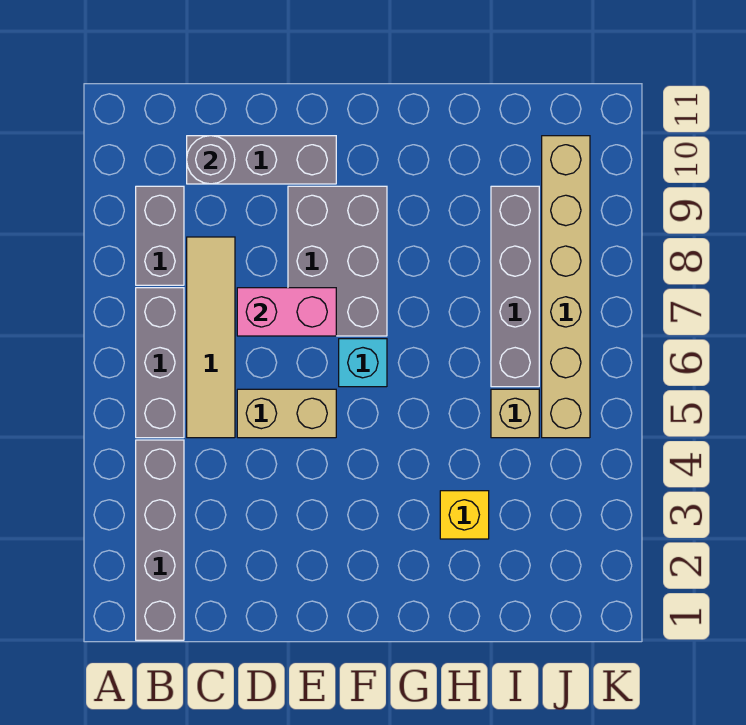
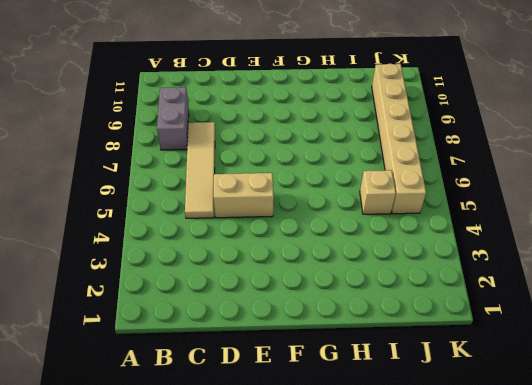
none -> grey brick B1:B4 level 1
none -> grey brick B5:B7 level 1
none -> grey brick C10:E10 level 1

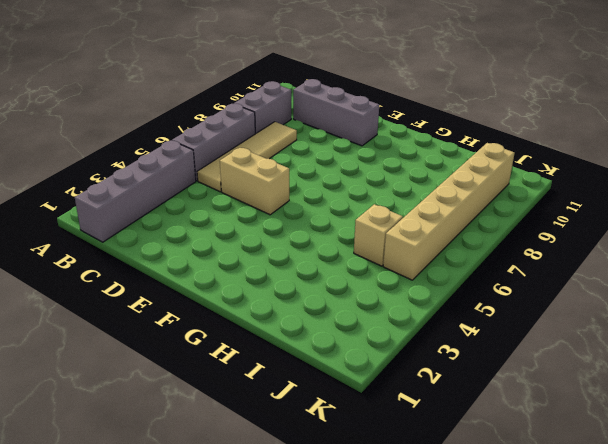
none -> grey brick E7:F9 level 1
none -> cyan brick F6 level 1
none -> yellow brick H3 level 1

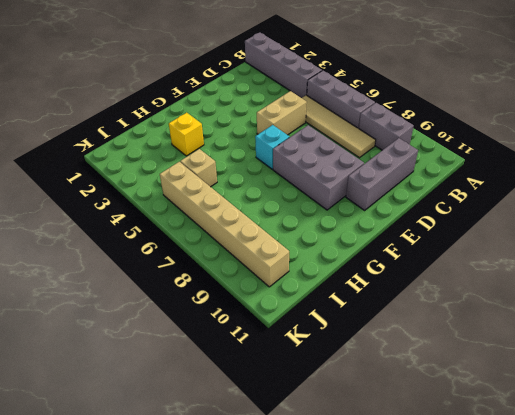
none -> grey brick I6:I9 level 1
none -> grey round brick C10 level 2
none -> pink brick D7:E7 level 2

